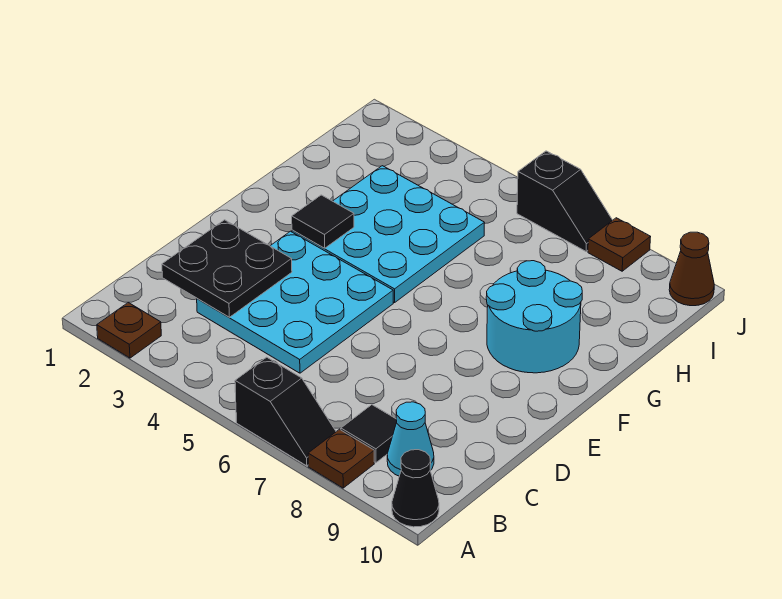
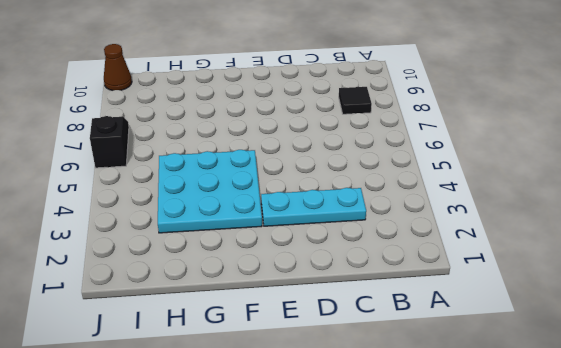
cyan plate C3:E3 level 1 -> cyan plate C3:E5 level 1
none -> brown plate A2 level 1
none -> black slope A6:A7 level 1 top 6
none -> brown plate A8 level 1

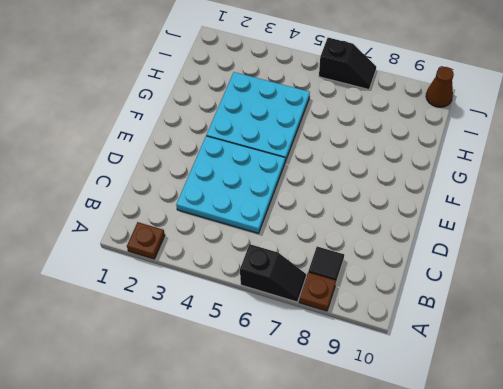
none -> black cone A10 level 1
none -> cyan cone B9 level 1
none -> cyan round brick F8:G9 level 1

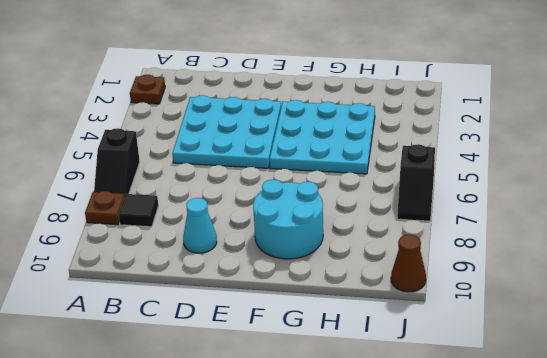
cyan cone D9 level 1 -> cyan cone B9 level 1
none -> black cone A10 level 1
none -> brown plate J8 level 1
none -> black plate C2:D3 level 2

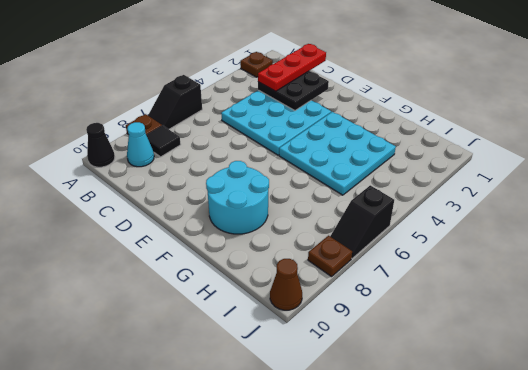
red plate C1:C3 level 3 -> none
none -> black tile F3 level 2

